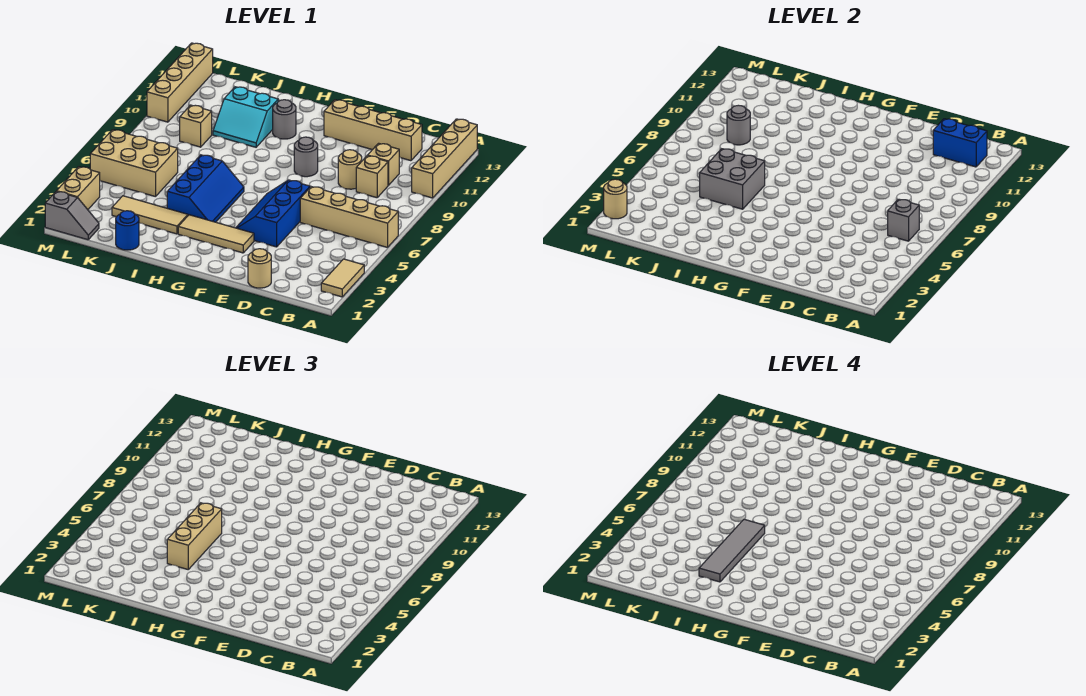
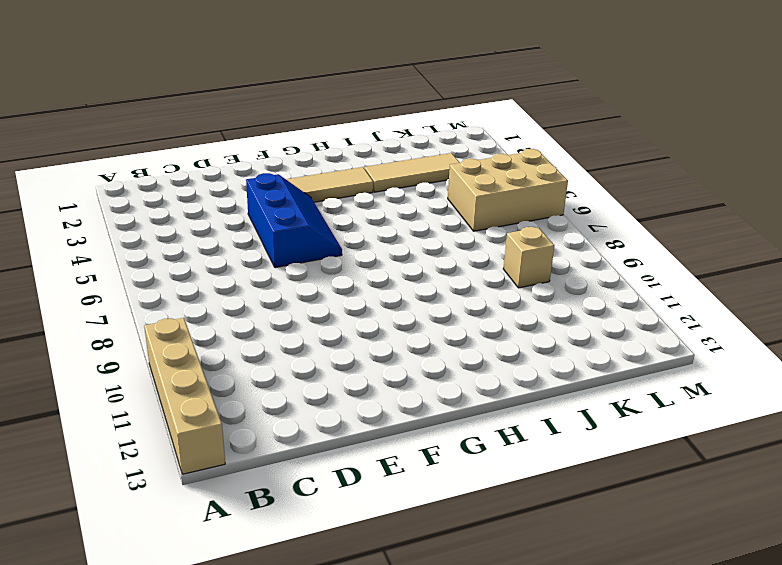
none -> tan tile A2:A3 level 1
none -> tan brick A6:D6 level 1
none -> tan brick C9 level 1

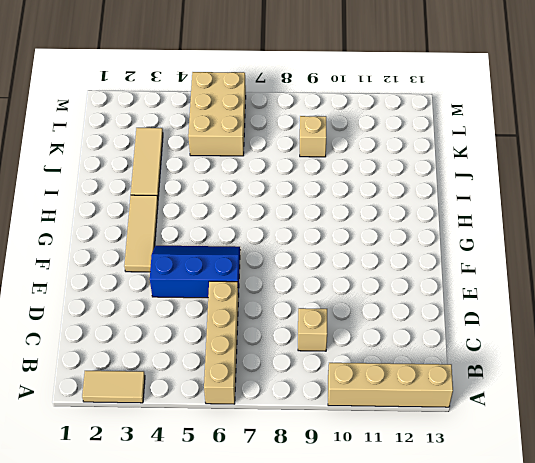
none -> tan brick C10 level 1
none -> tan brick C12:F12 level 1
none -> tan round brick D1 level 1

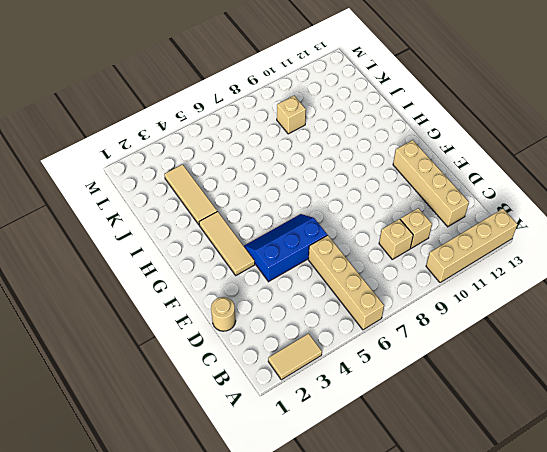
none -> tan round brick D9 level 1
none -> grey round brick F9 level 1
none -> blue slope H4:I6 level 1 top I

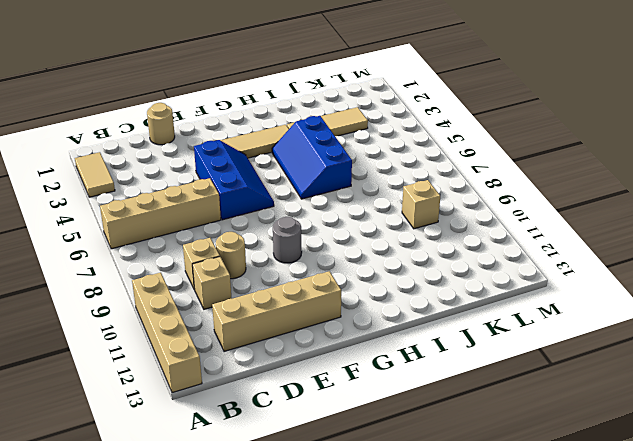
none -> grey round brick H11 level 1
none -> cyan slope I10:J11 level 1 top 11
none -> blue round brick J1 level 1

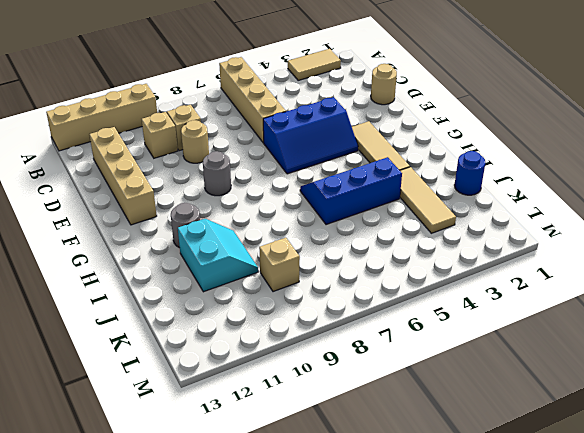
none -> tan brick K5:M6 level 1
none -> grey slope L1:M1 level 1 top M
none -> tan brick M2:M3 level 1

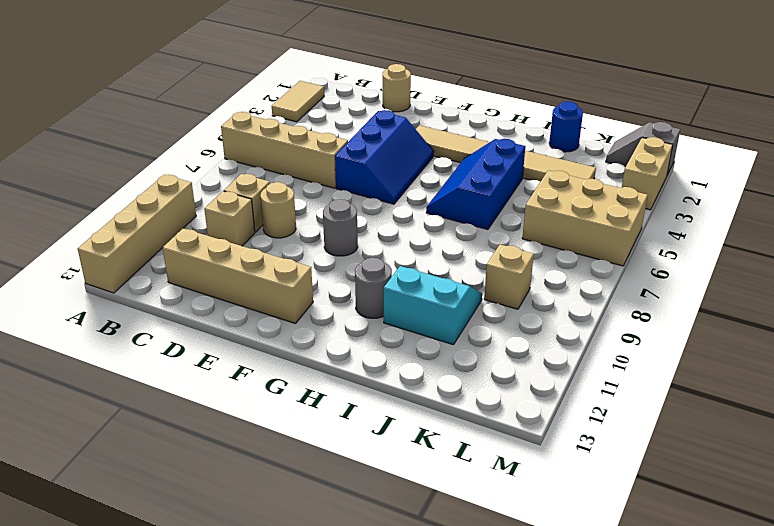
none -> tan brick M10:M13 level 1
none -> grey brick B6 level 2
none -> blue brick B12:C12 level 2

